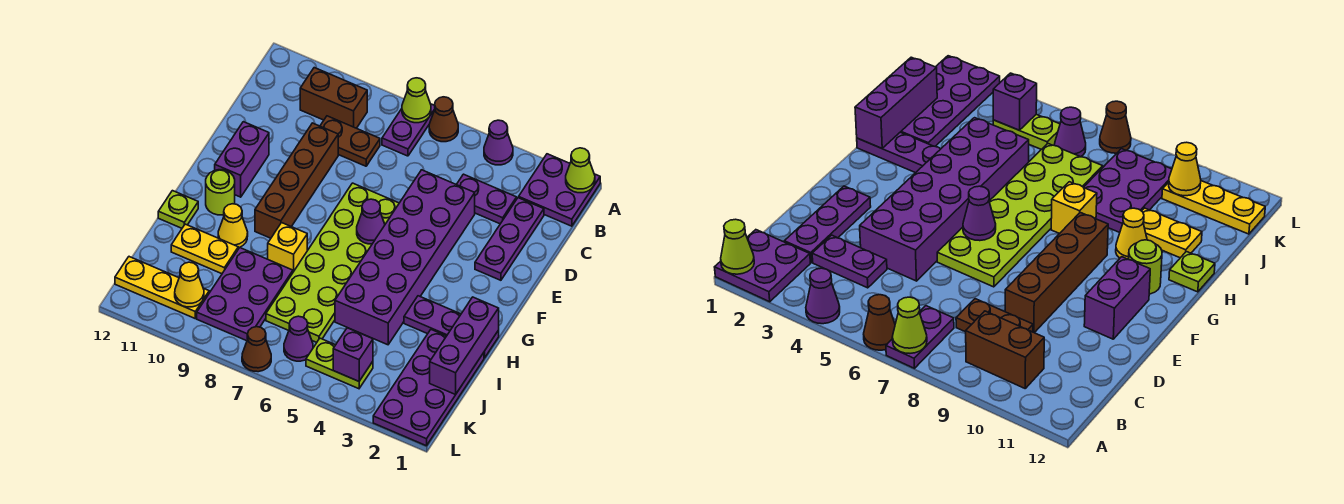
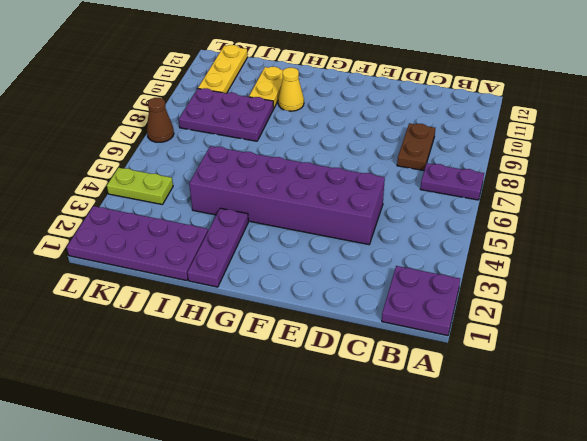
lime plate K4:L4 level 1 -> lime plate K4:K5 level 1
none -> purple cone A4 level 1
none -> brown cone A6 level 1
none -> brown brick B9:B10 level 1
none -> purple plate C2:E2 level 1

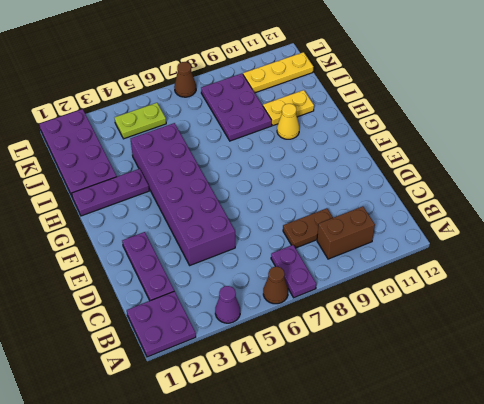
none -> purple plate C3:C4 level 1
none -> brown brick D9:G9 level 1
none -> lime plate E6:J7 level 1
none -> purple brick E11:F11 level 1

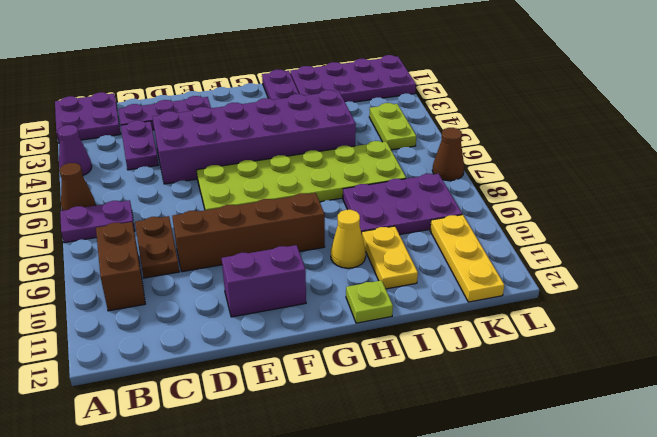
none -> lime round brick G11 level 1
none -> yellow brick H8 level 1
none -> purple cone K6 level 1
none -> lime cone A1 level 2

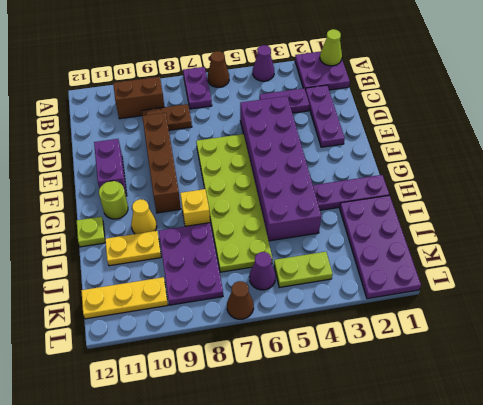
none -> lime cone A7 level 2
none -> purple cone F6 level 2
none -> purple brick H1:J1 level 2
none -> purple brick K4 level 2

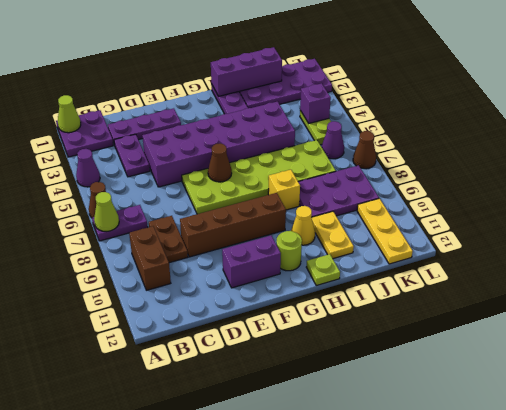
brown cone F6 level 2 -> purple cone F6 level 2
none -> yellow cone K10 level 2

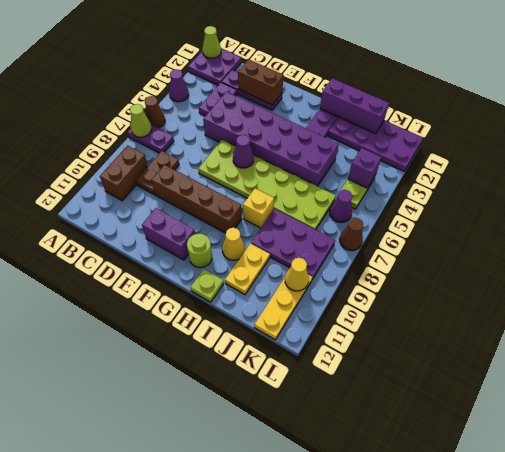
brown brick D2:E2 level 2 -> none

